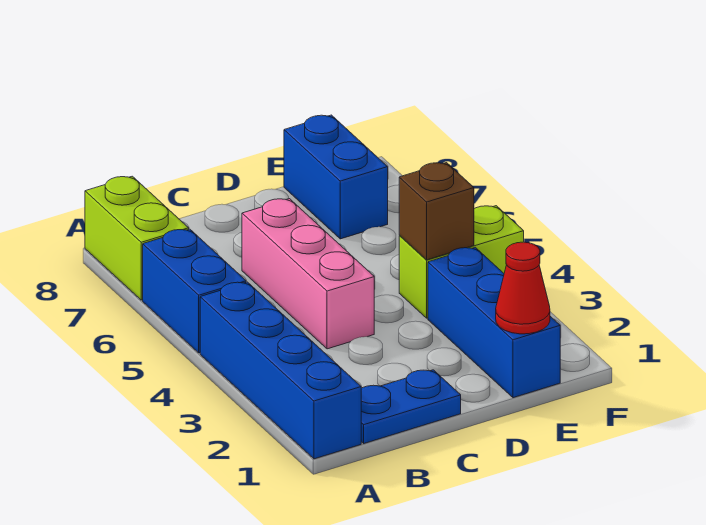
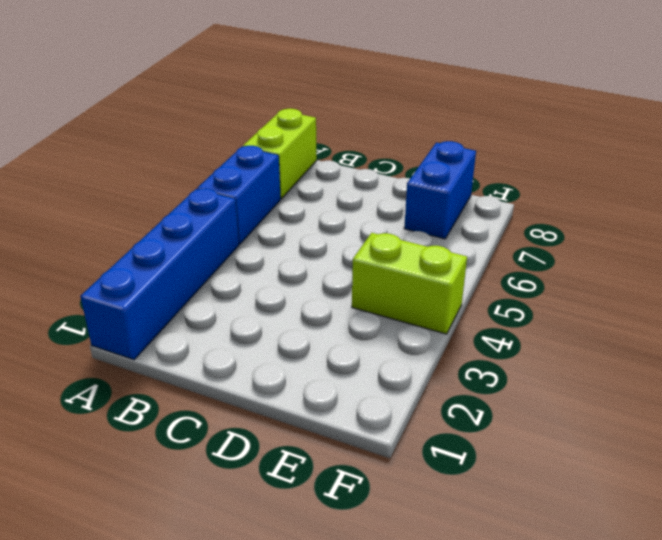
none -> blue plate B1:C1 level 1
none -> pink brick C4:C6 level 1

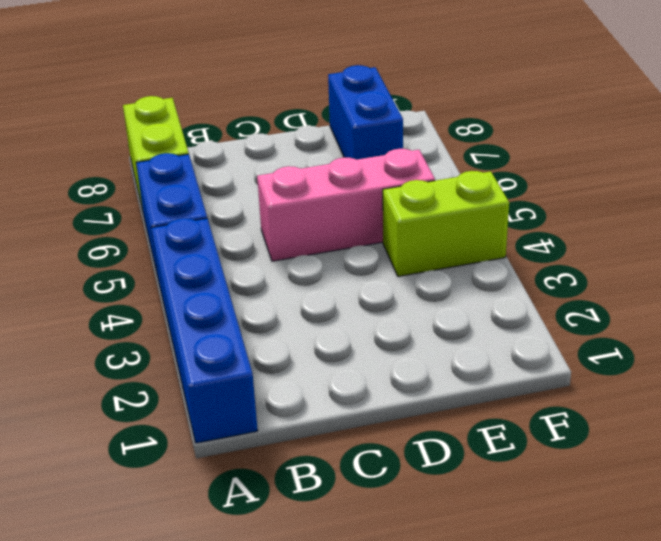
pink brick C5:E5 level 1 -> pink brick C4:C6 level 1
none -> blue plate B1:C1 level 1
none -> blue brick E1:E3 level 1

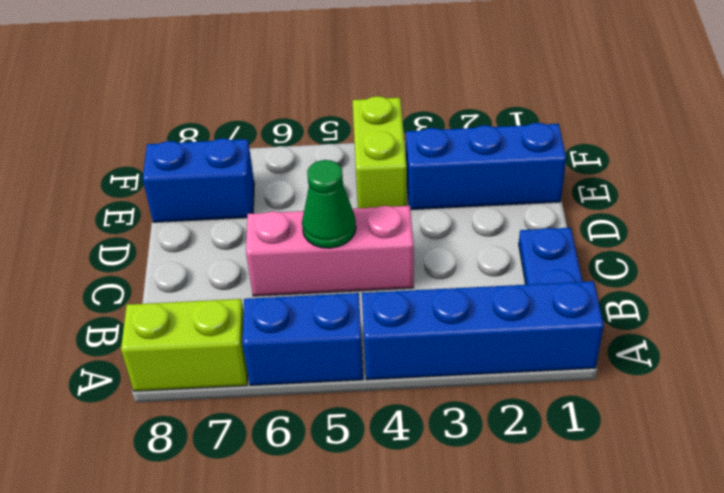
green cone C5 level 2 -> none
none -> red cone E1 level 2
none -> brown brick E4 level 2

